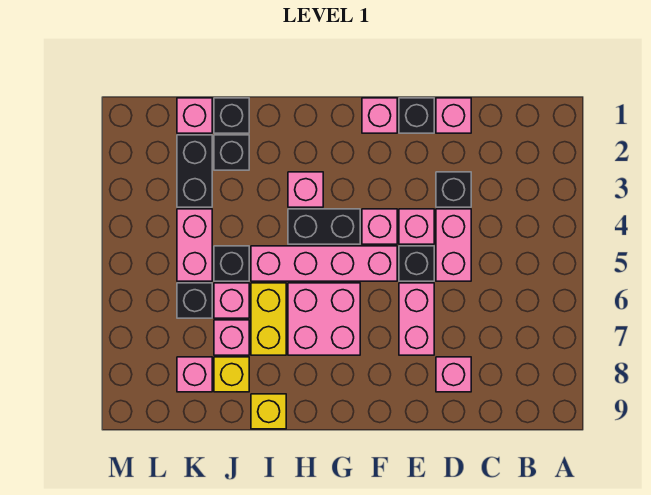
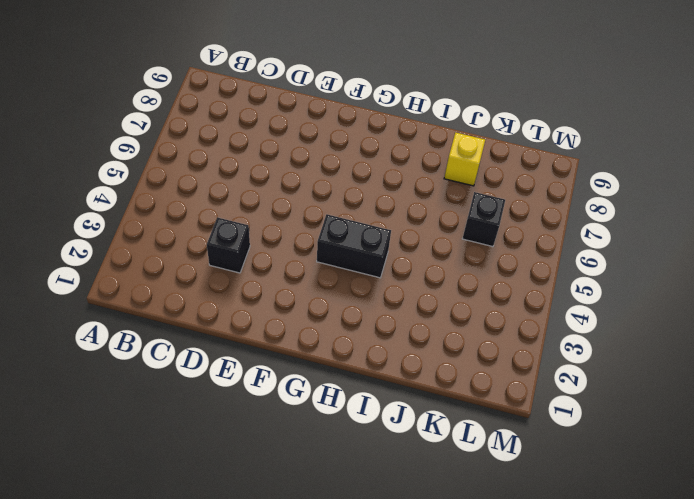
none -> pink brick D1 level 1
none -> pink brick D4:D5 level 1
none -> pink brick D8 level 1

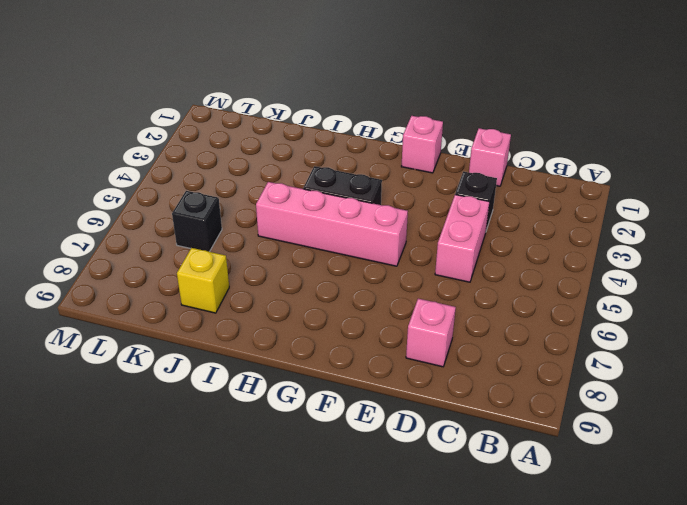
none -> black brick E1 level 1
none -> pink brick E4 level 1
none -> black brick E5 level 1

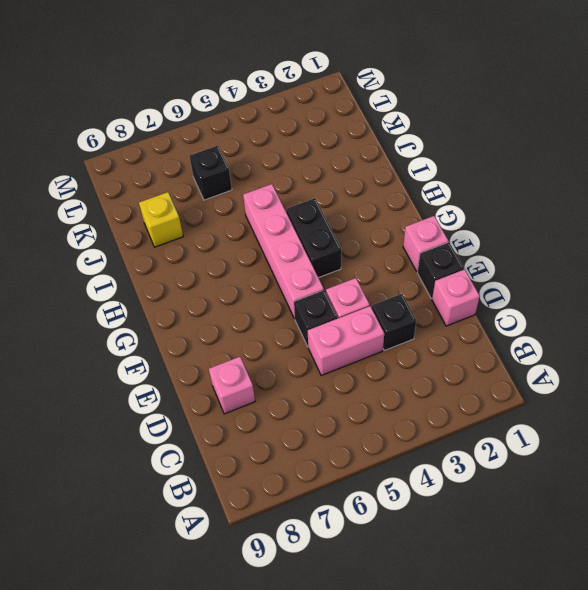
none -> pink brick E6:E7 level 1
none -> pink brick F4 level 1
none -> pink brick G6:H7 level 1

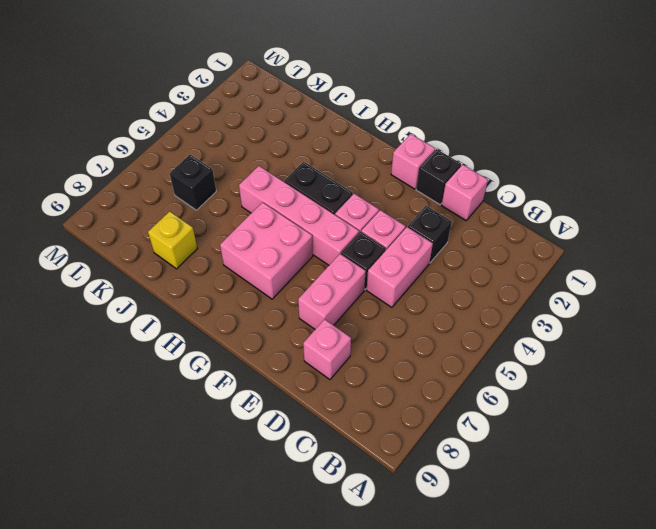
none -> pink brick H3 level 1
none -> yellow brick I6:I7 level 1
none -> yellow brick I9 level 1

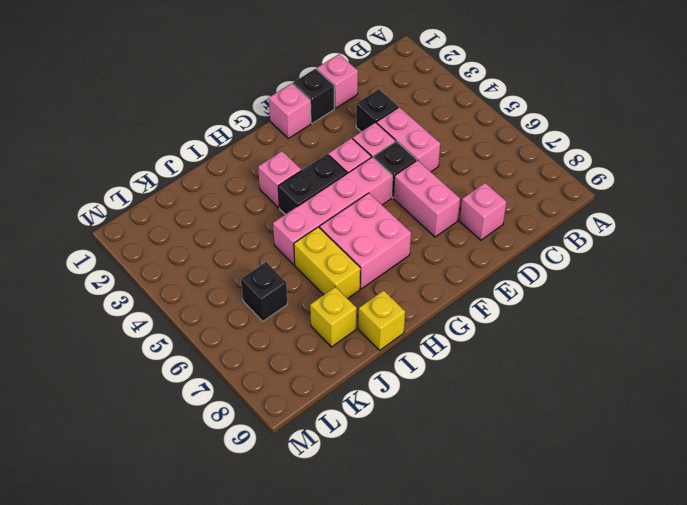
none -> black brick J1 level 1
none -> black brick J2 level 1
none -> black brick J5 level 1

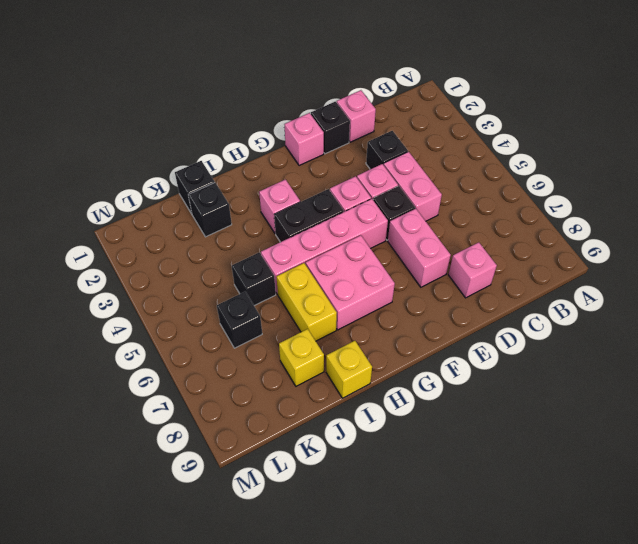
none -> pink brick J6 level 1
none -> pink brick J7 level 1
none -> pink brick K1 level 1

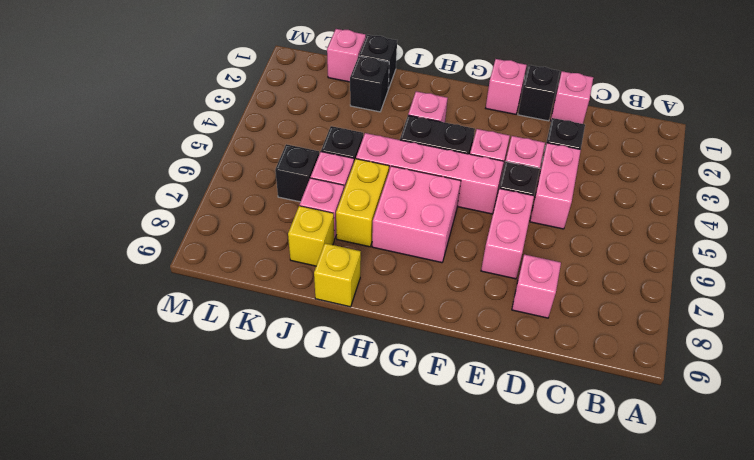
none -> black brick K2:K3 level 1
none -> pink brick K4:K5 level 1
none -> pink brick K8 level 1

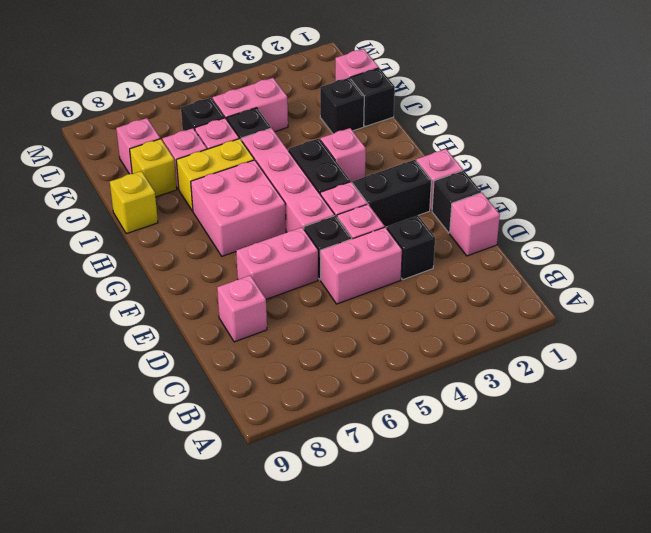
black brick F2:F3 level 1 -> black brick K2:K3 level 1

